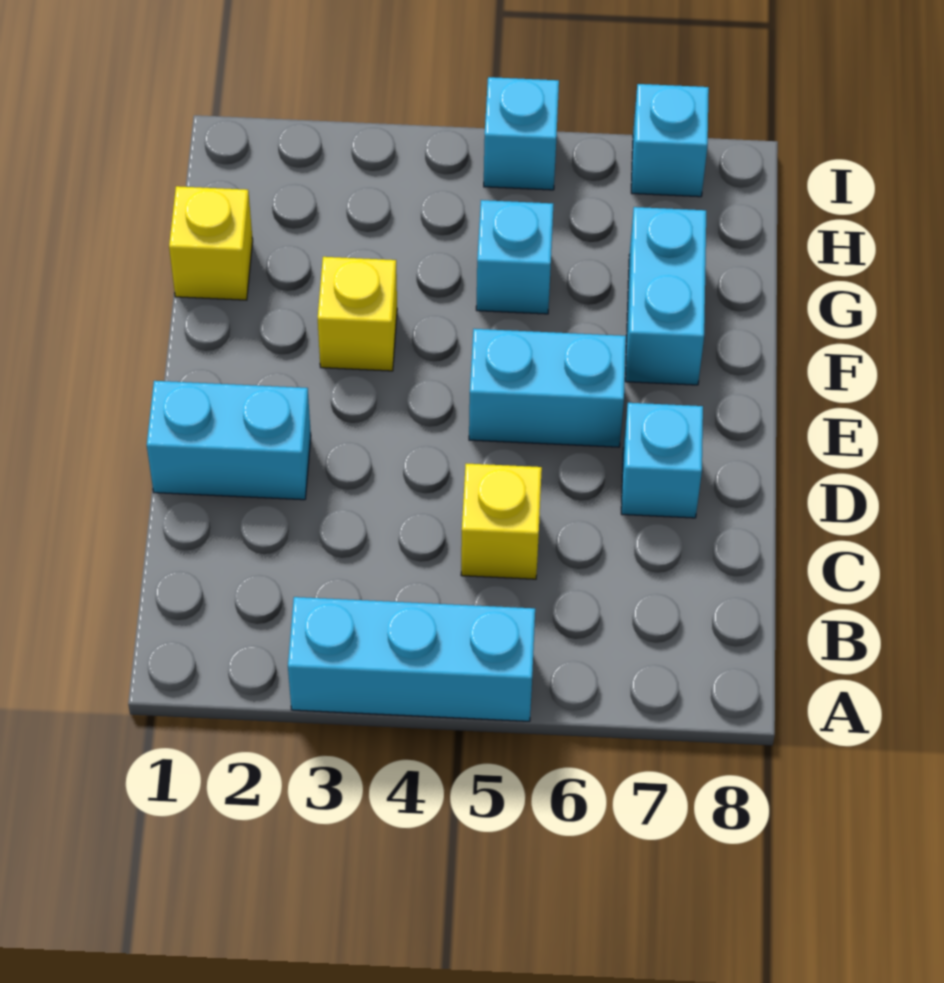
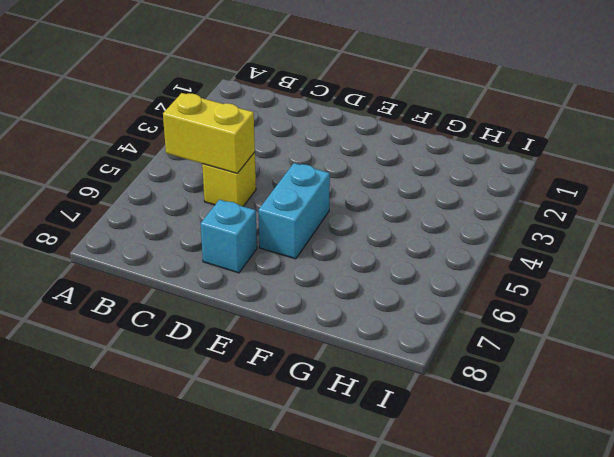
yellow brick B5:C5 level 2 -> none
none -> cyan brick A3:A5 level 1
none -> cyan brick D1:D2 level 1

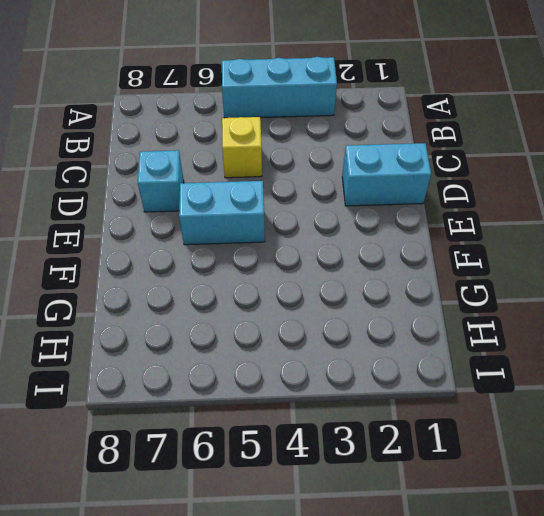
none -> yellow brick F3 level 1
none -> cyan brick F7:G7 level 1

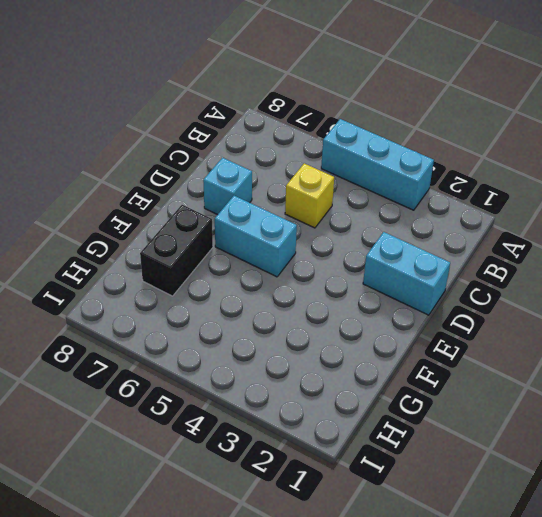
black brick F7:G7 level 1 -> cyan brick F7:G7 level 1
none -> yellow brick F3 level 1
none -> yellow brick G1 level 1

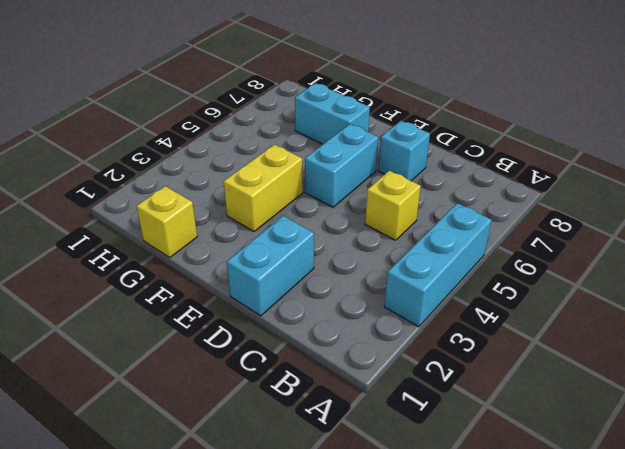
yellow brick F3:F4 level 1 -> yellow brick F3 level 1
none -> cyan brick G5 level 1
none -> cyan brick I5 level 1

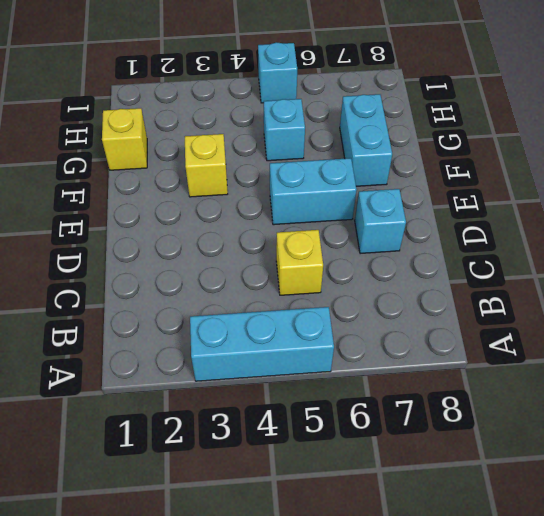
none -> cyan brick D1:D2 level 1
none -> cyan brick I7 level 1

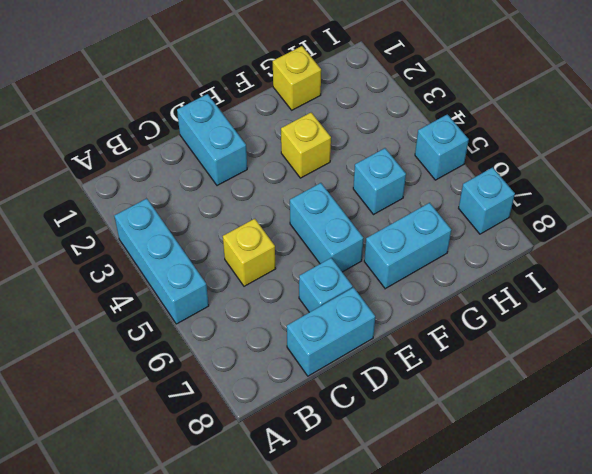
cyan brick C8:D8 level 1 -> none

